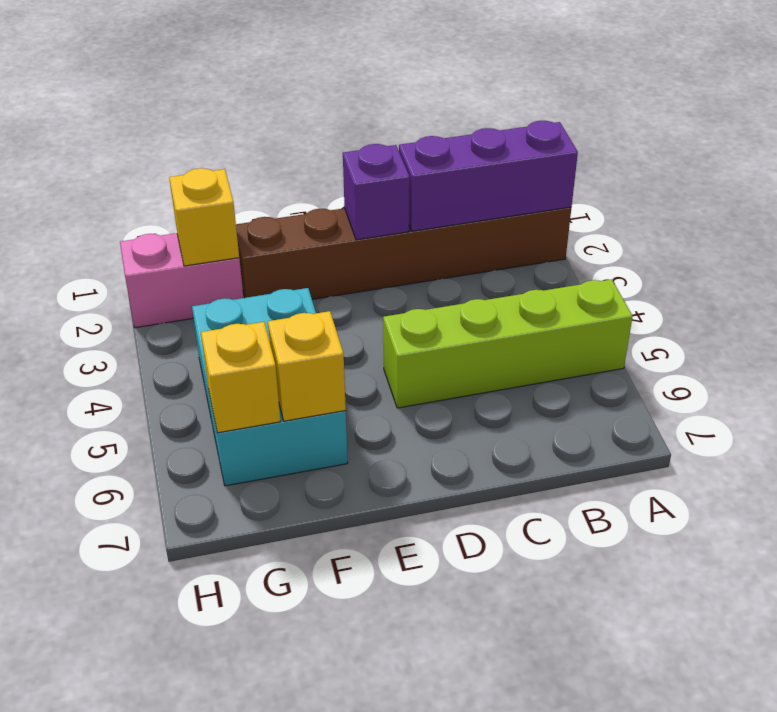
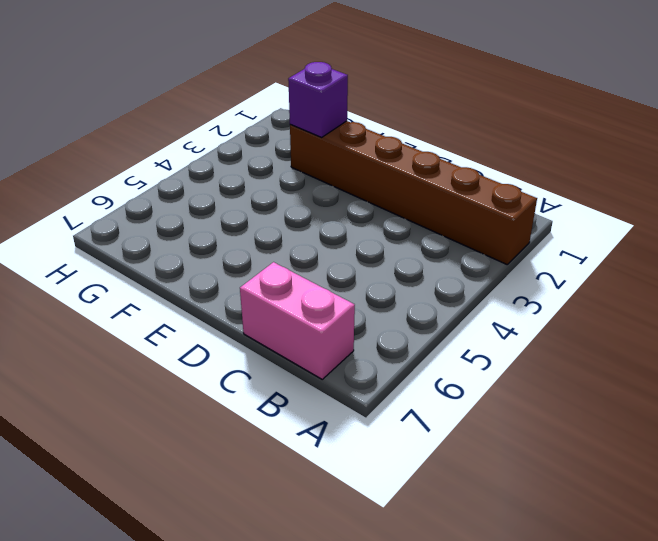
pink brick B7:C7 level 1 -> pink brick G2:H2 level 1
purple brick F2 level 2 -> purple brick D2 level 2
none -> lime brick A5:D5 level 1
none -> cyan brick F4:G6 level 1

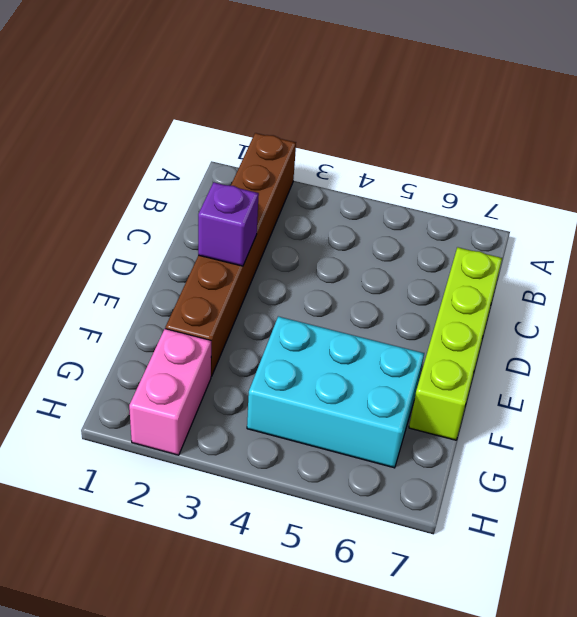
lime brick C7:F7 level 1 -> lime brick A5:D5 level 1
none -> purple brick A2:C2 level 2
none -> yellow brick F6 level 2

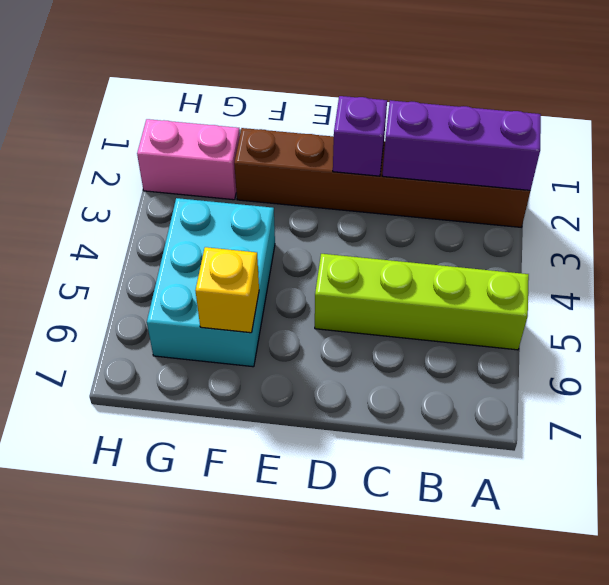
none -> yellow brick G2 level 2
none -> yellow brick G6 level 2

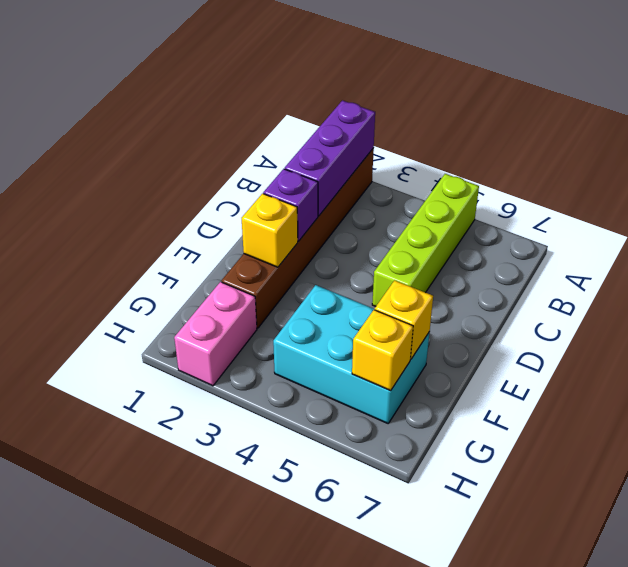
yellow brick E2 level 2 -> yellow brick G2 level 2

